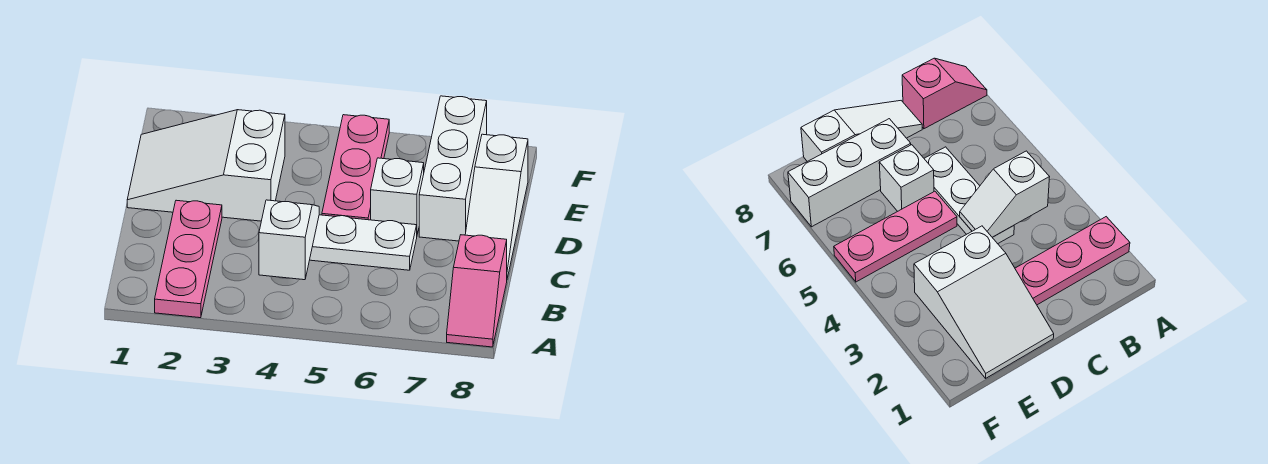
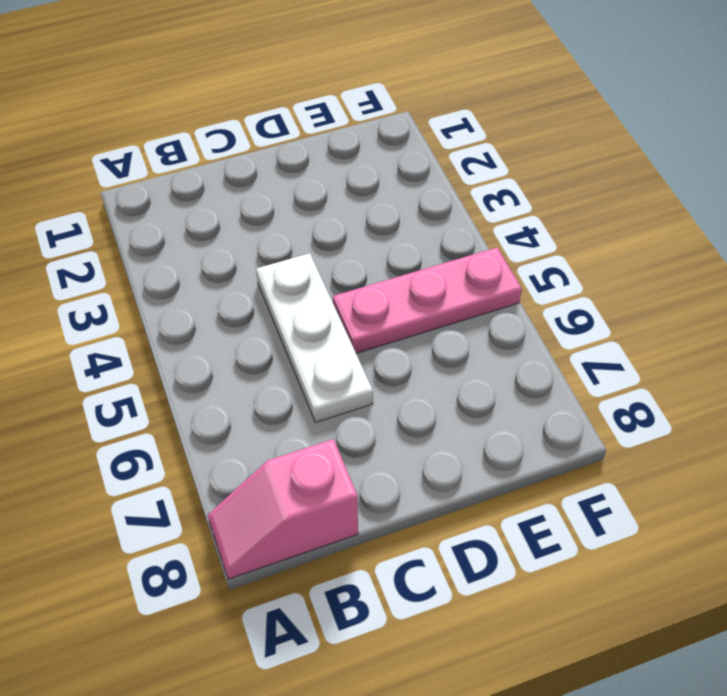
none -> pink plate A2:C2 level 1
none -> white slope C8:E8 level 1 top E

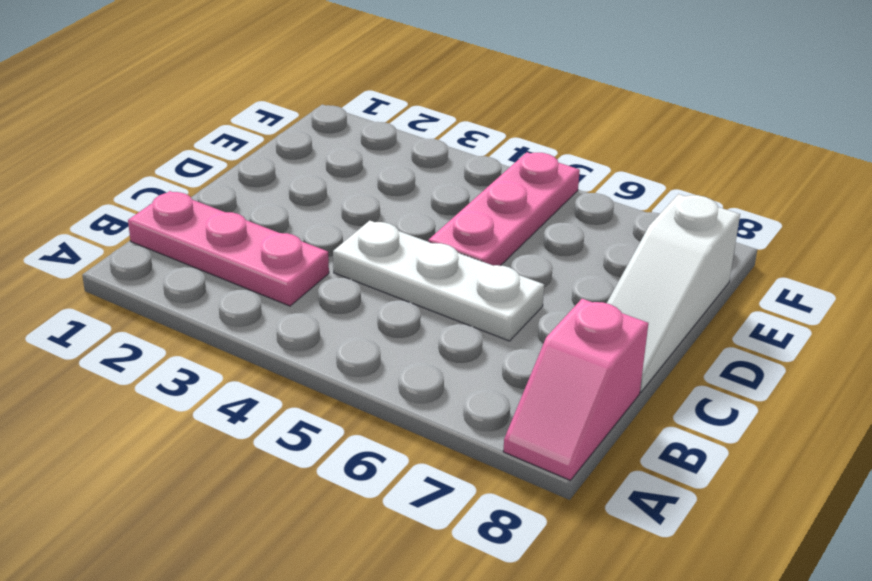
pink plate B1:B3 level 1 -> pink plate A2:C2 level 1
none -> white slope D1:E3 level 1 top 3
none -> white brick D6 level 1

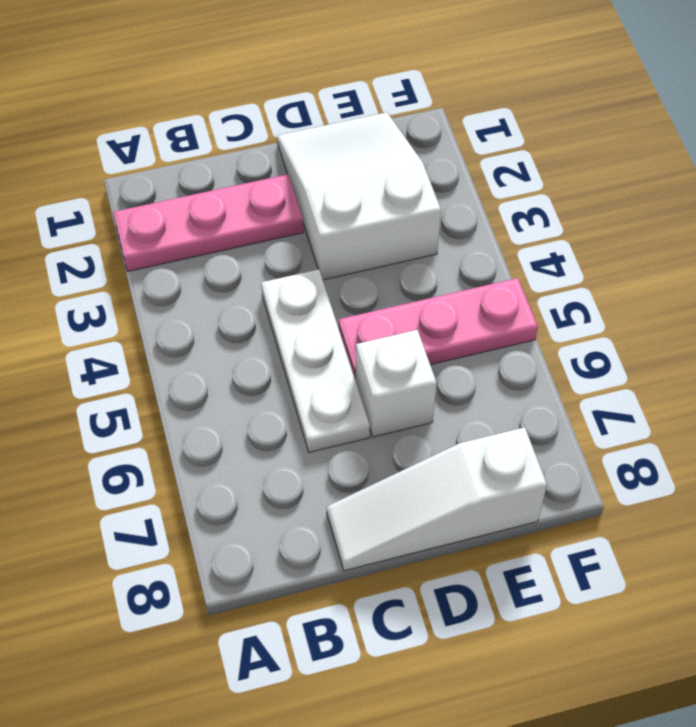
none -> pink slope A8:B8 level 1 top B
none -> white brick D7:F7 level 1

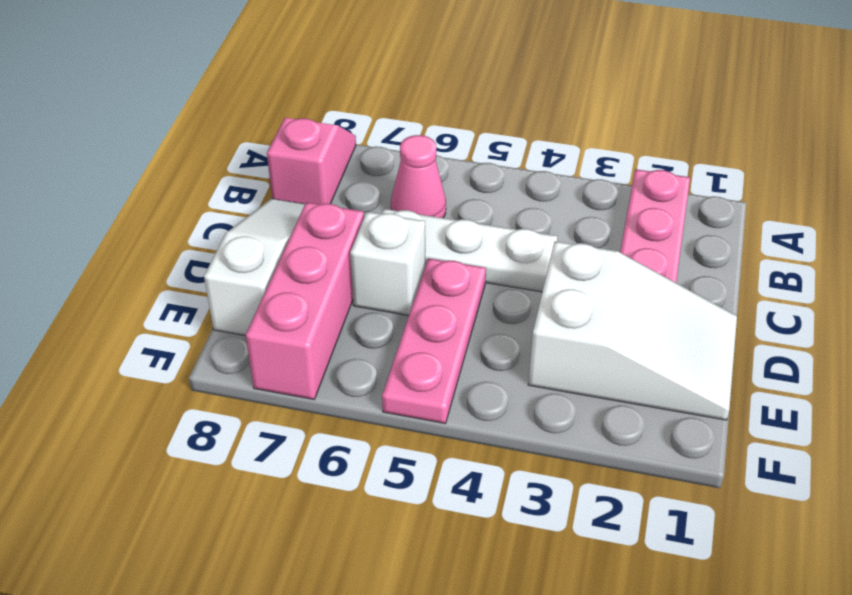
pink cone B6 level 1 -> none
pink brick D7:F7 level 1 -> white brick D7:F7 level 1
none -> white slope B4:C4 level 2 top B

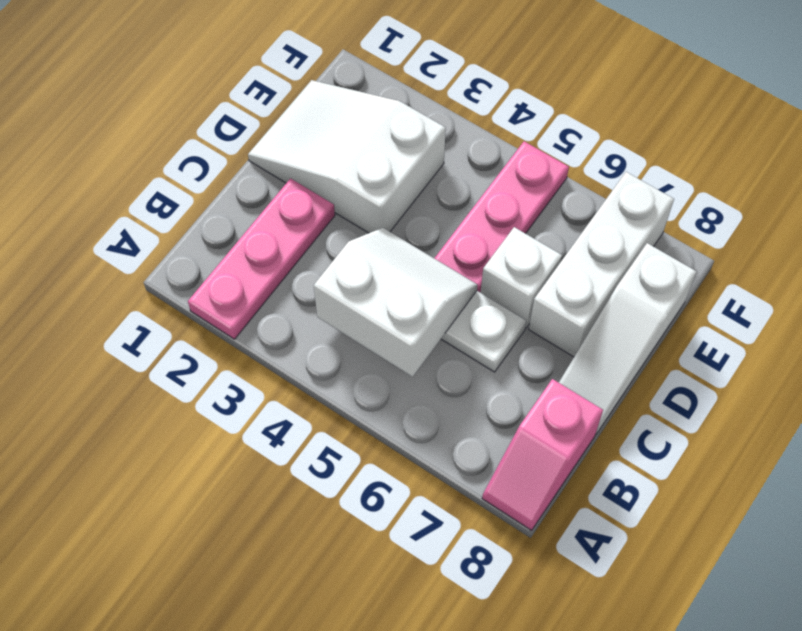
white slope B4:C5 level 2 top B -> white slope B4:C4 level 2 top B

